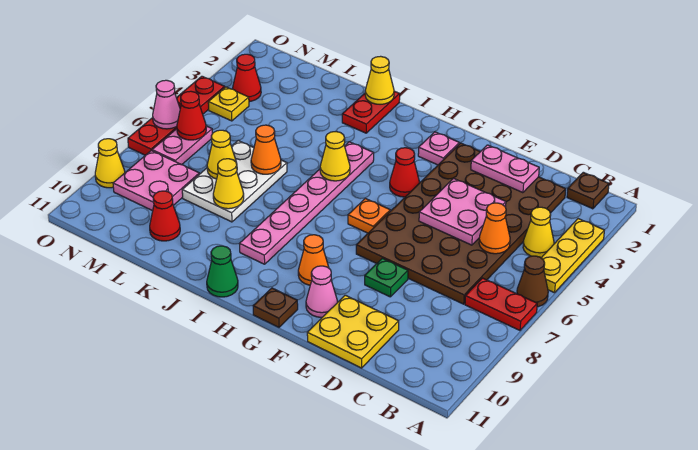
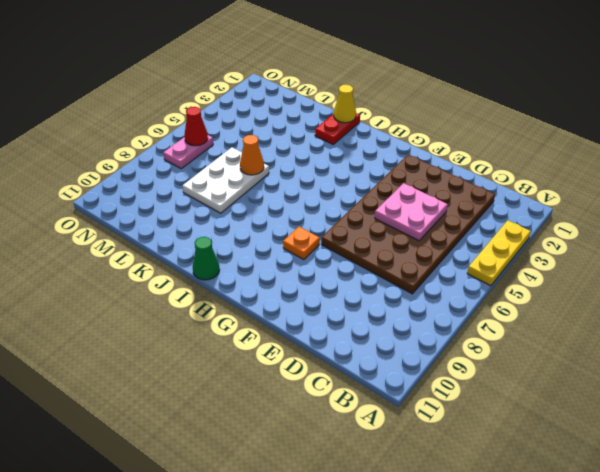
orange plate G8 level 1 -> orange plate G6 level 1
none -> brown cone A6 level 1
none -> red plate A7:B7 level 1
none -> brown plate B1 level 1
none -> yellow cone B4 level 1

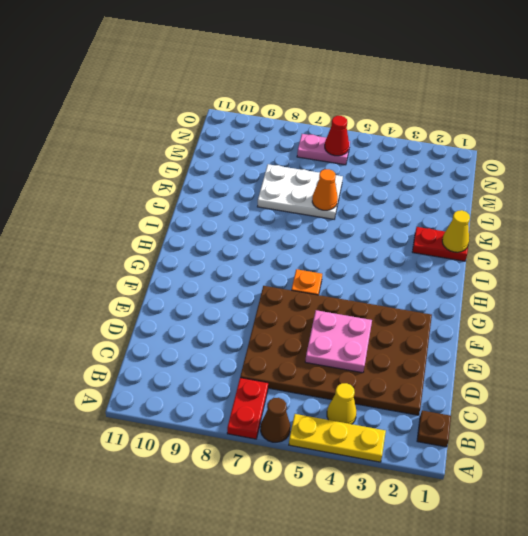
none -> yellow plate D10:E11 level 1
none -> green plate E8 level 1
none -> pink cone F10 level 1
none -> pink plate G2 level 1

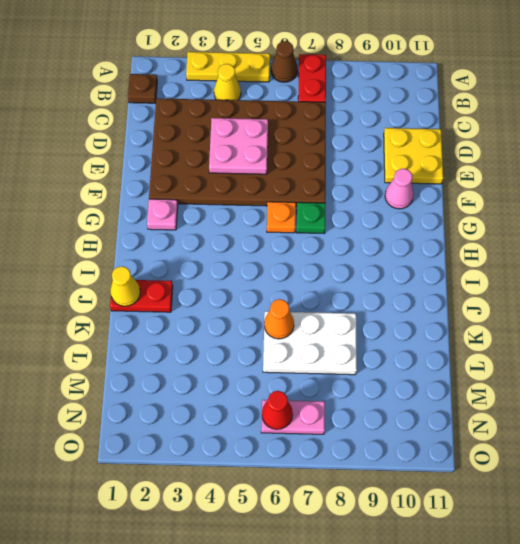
green plate G7 level 1 -> green plate E8 level 1
none -> red cone G4 level 1
none -> orange cone G9 level 1
none -> brown plate G11 level 1
none -> pink plate I4:I9 level 1

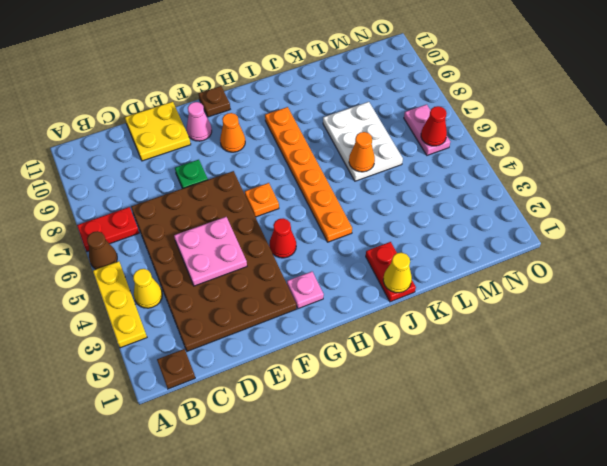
orange plate I4:I9 level 1 -> pink plate I4:I9 level 1
none -> green cone I11 level 1
none -> red cone L10 level 1
none -> pink plate M8:N9 level 1
none -> red cone N3 level 1

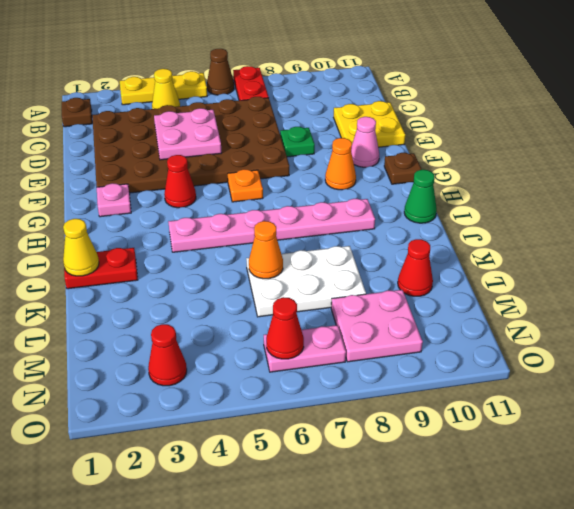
none -> yellow plate N4 level 1
none -> red plate O4:O7 level 1
none -> yellow cone O9 level 1
none -> orange cone C5 level 2

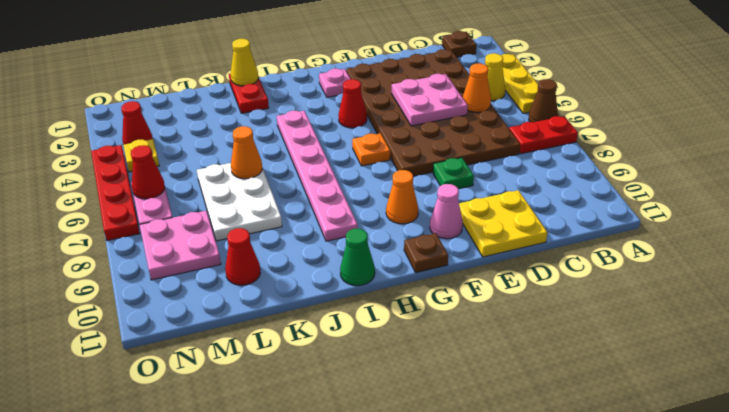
none -> yellow cone O9 level 1
none -> pink plate D2:E2 level 2
none -> yellow cone I5 level 2
none -> yellow cone K8 level 2

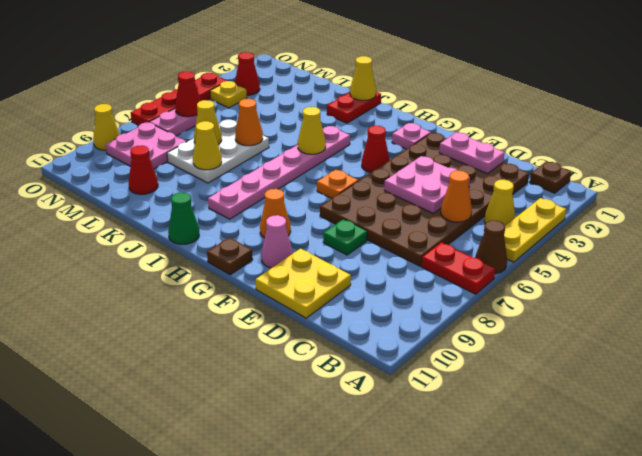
none -> pink cone O6 level 2

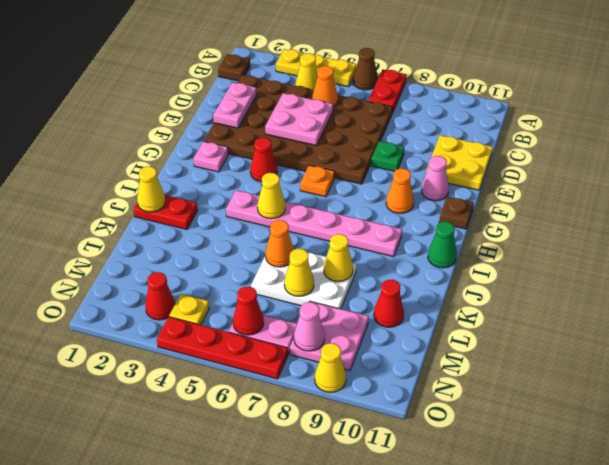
pink cone N8 level 2 -> pink cone O6 level 2

